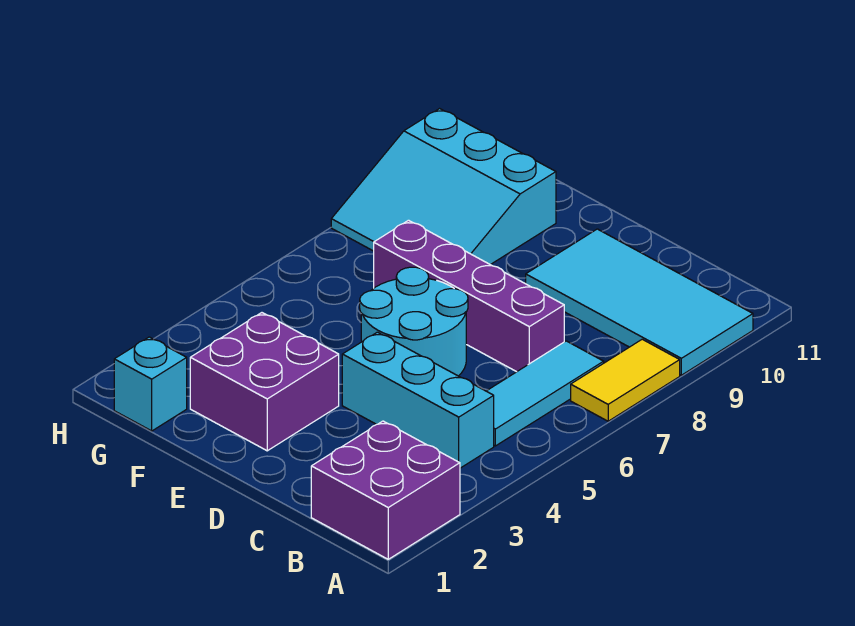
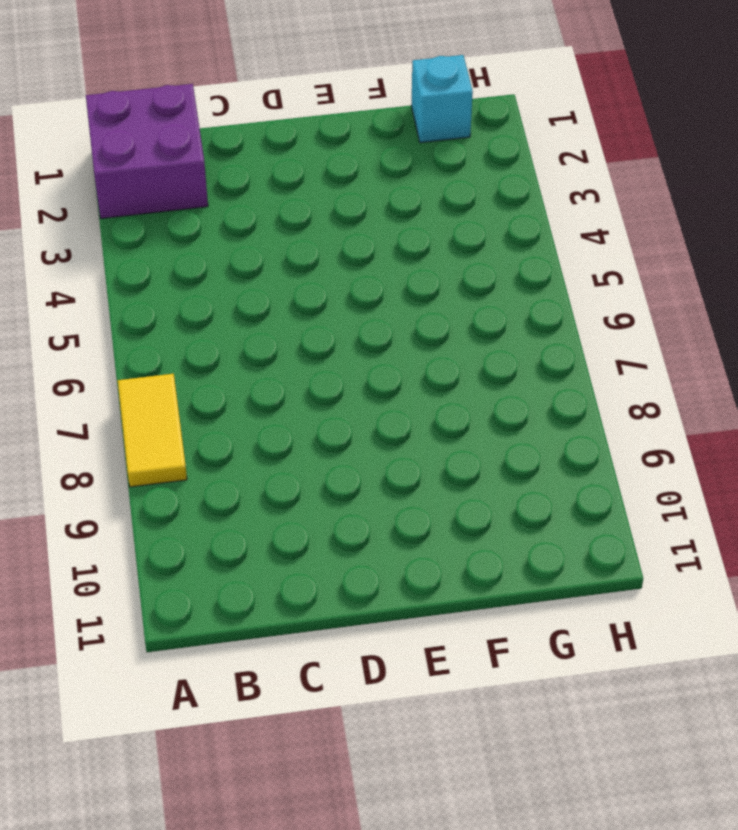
none -> cyan tile A9:D10 level 1
none -> cyan brick B4:D4 level 1

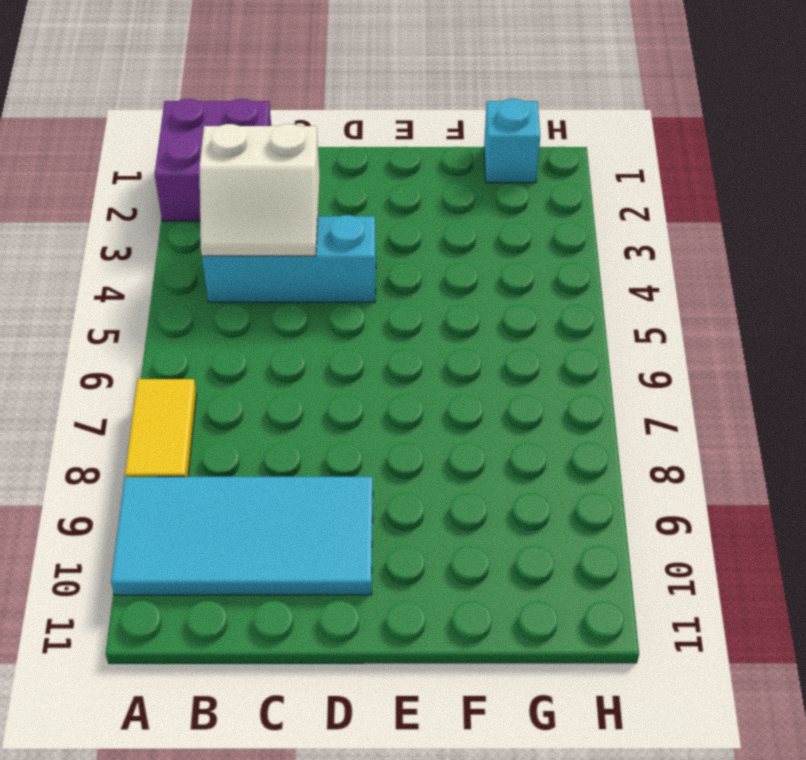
white slope B3:C4 level 2 top 3 -> none
none -> cyan tile B5:B7 level 1
none -> purple brick C7:F7 level 1

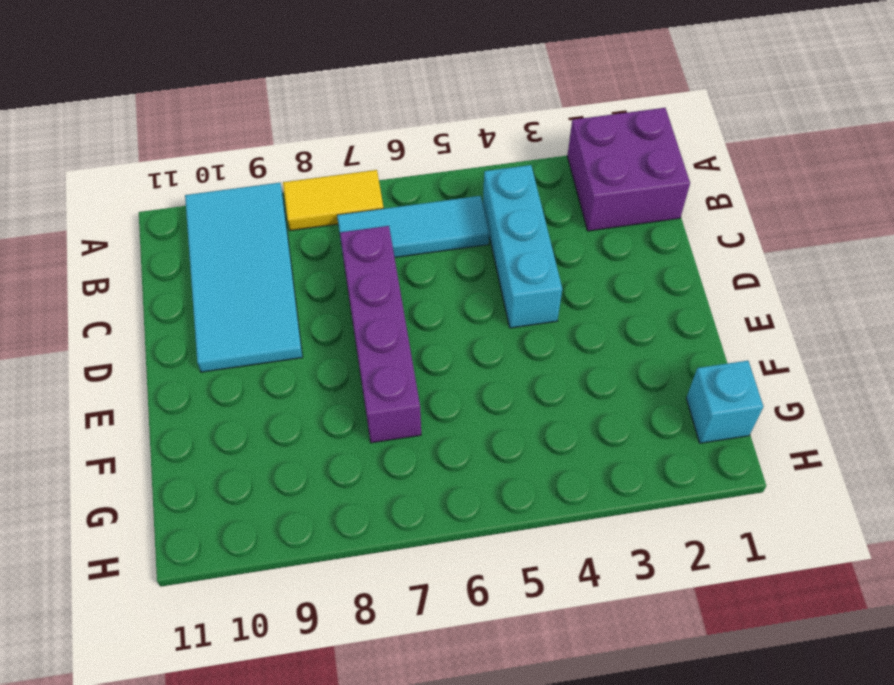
none -> cyan round brick D5:E6 level 1
none -> purple brick E2:F3 level 1

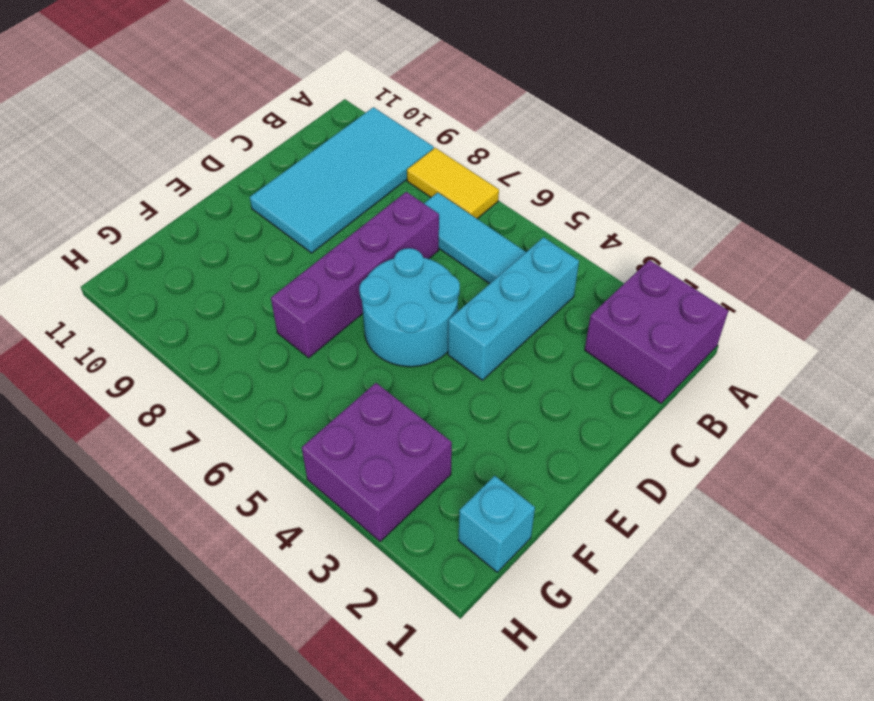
purple brick G3:H4 level 1 -> purple brick E2:F3 level 1
none -> cyan slope F8:H10 level 1 top 10

